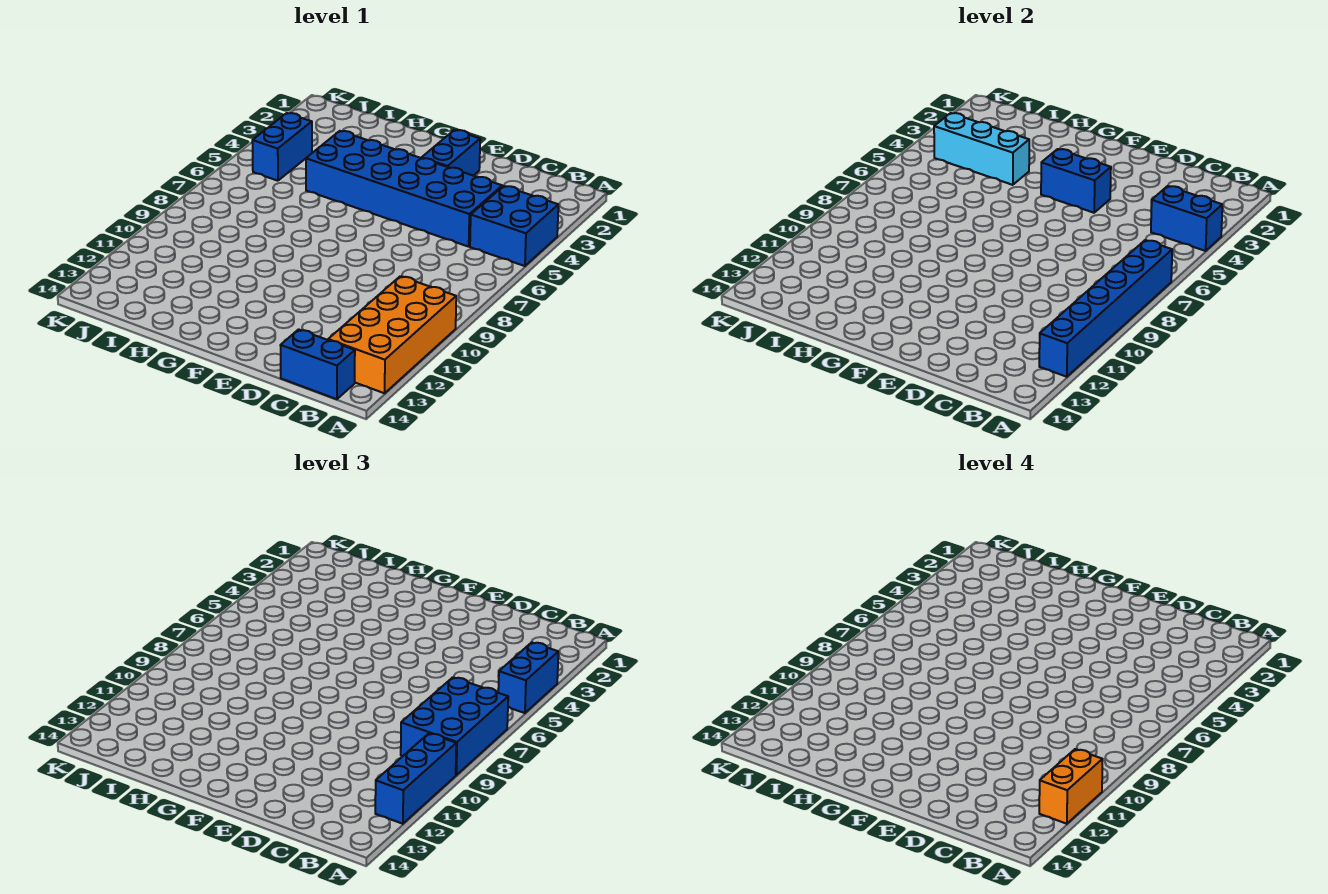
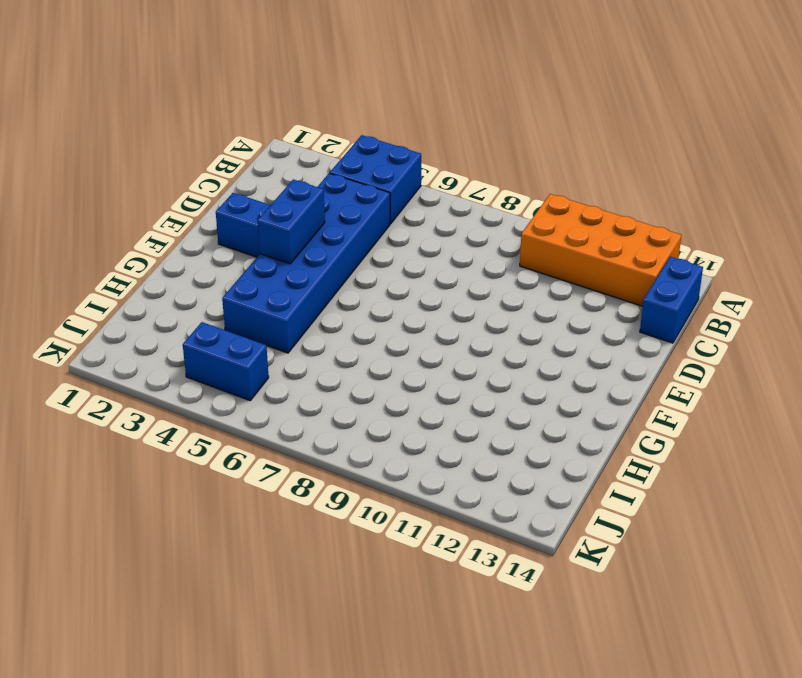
none -> blue brick A4:B4 level 2
none -> blue brick A7:A12 level 2
none -> cyan brick H4:J4 level 2

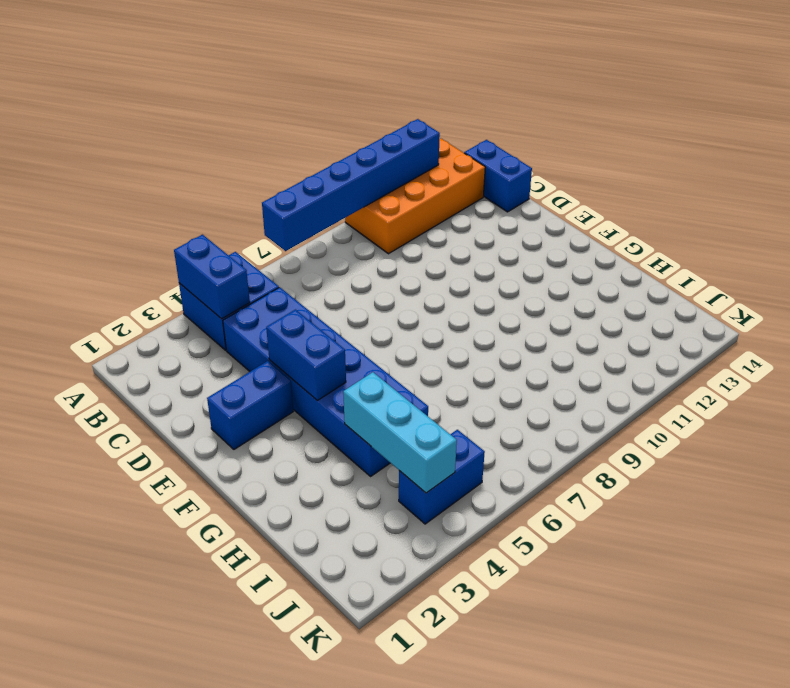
none -> blue brick A4:A5 level 3
none -> blue brick A7:B9 level 3
none -> blue brick A10:A12 level 3

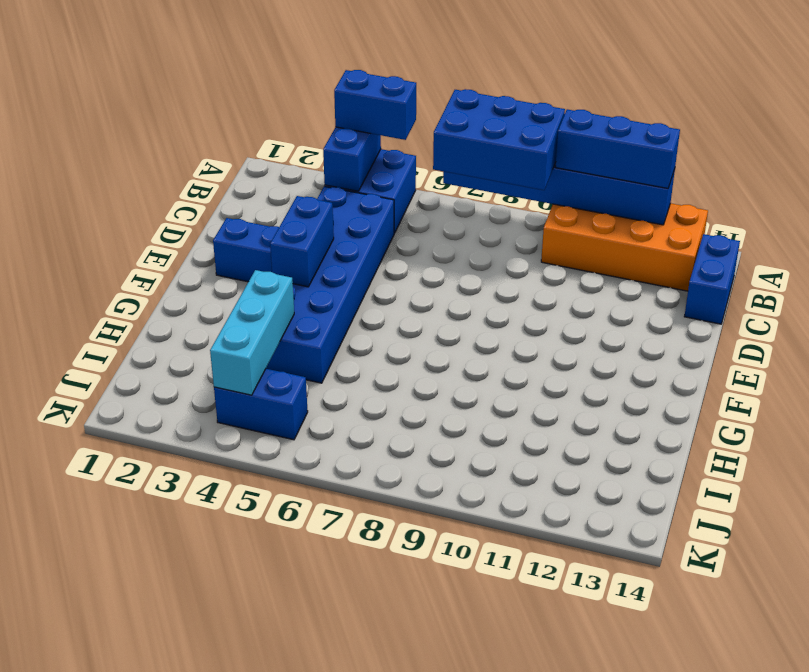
none -> orange brick A11:A12 level 4

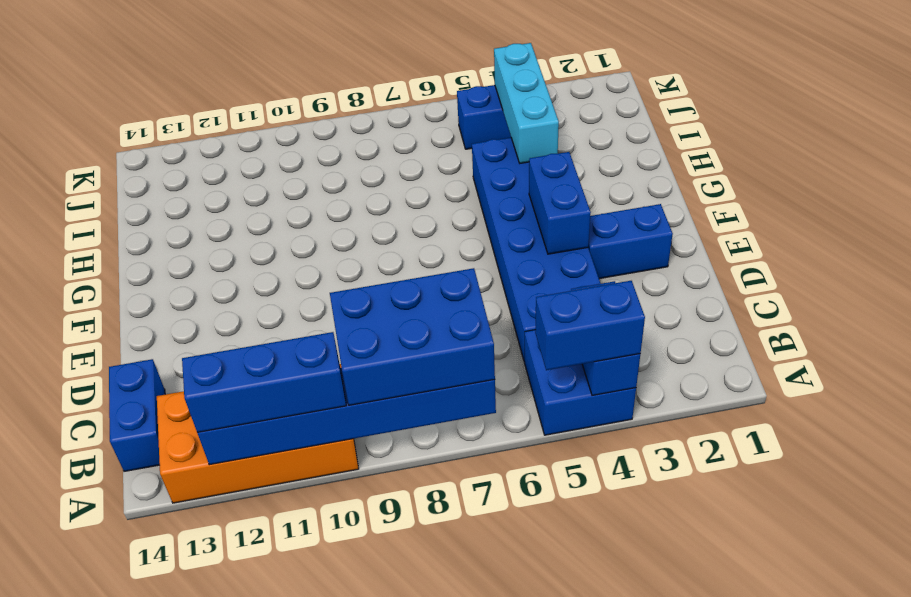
none -> orange brick A11:A12 level 4

